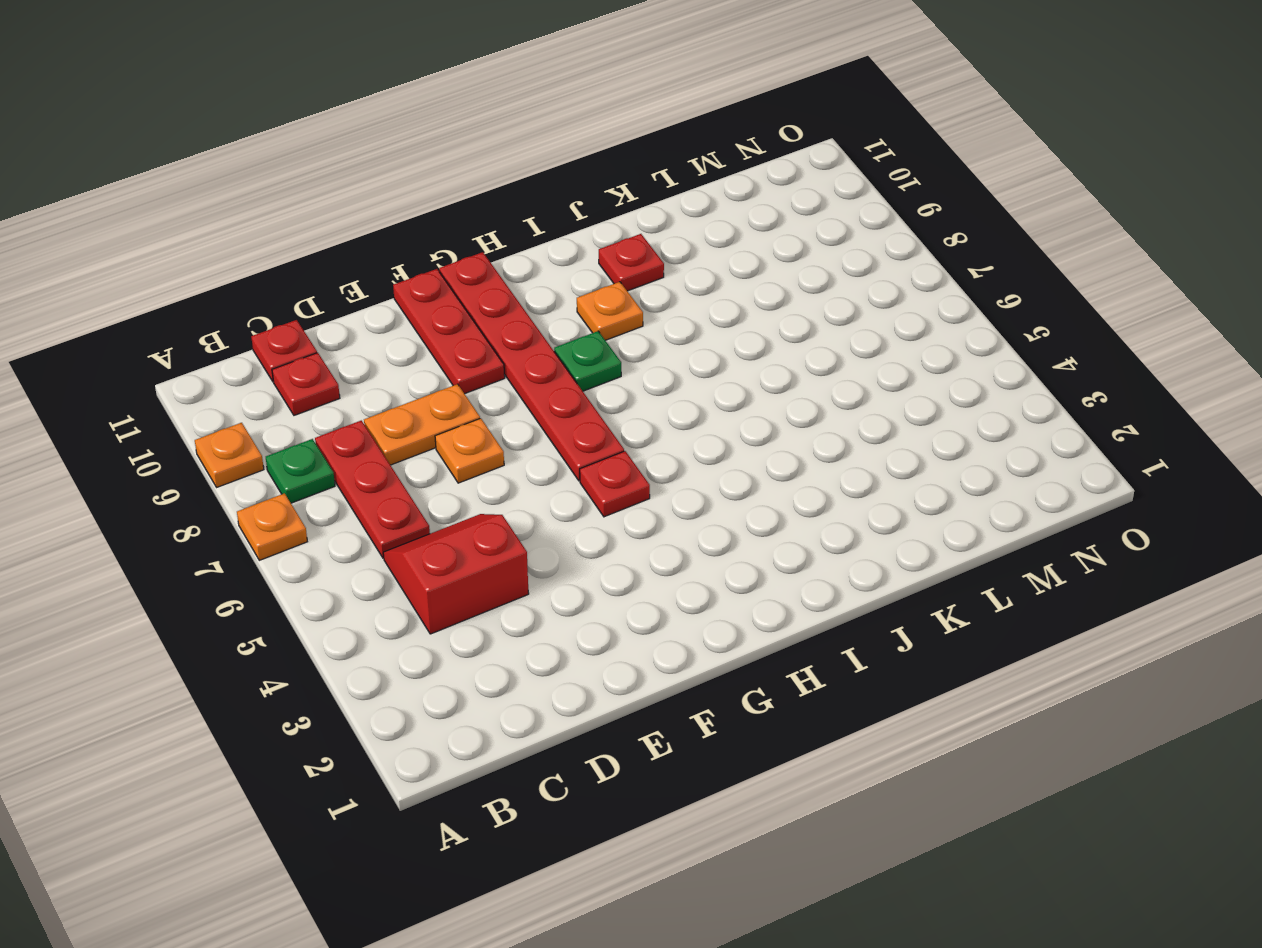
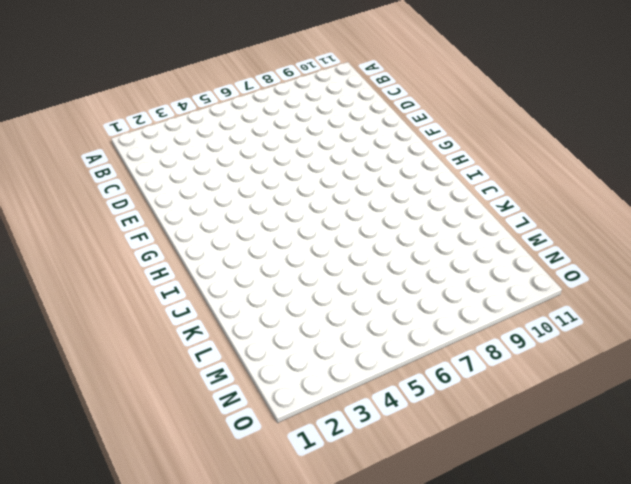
none -> orange plate A7 level 1
none -> orange plate A9 level 1
none -> green plate B8 level 1

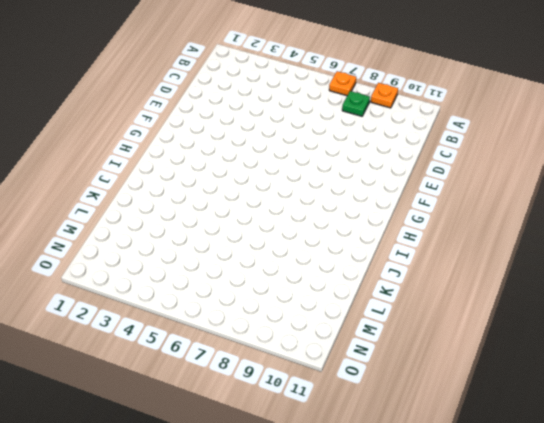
none -> red slope C4:D5 level 1 top 4
none -> red plate C6:C8 level 1
none -> red plate C10 level 1

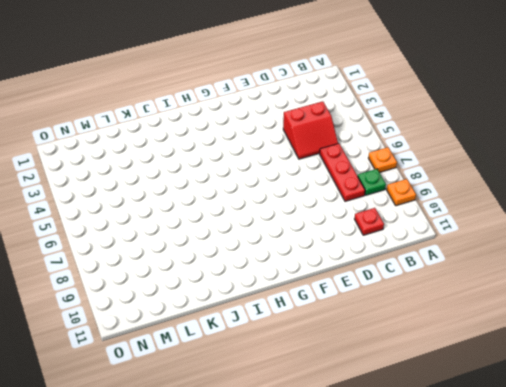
none -> red plate C11 level 1
none -> orange plate D8:E8 level 1
none -> orange plate E7 level 1

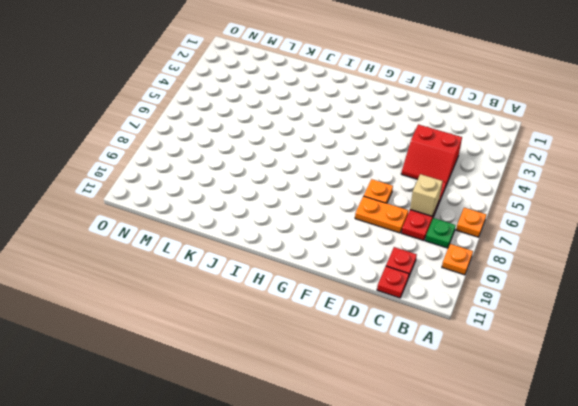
tan brick C7 level 2 -> none
none -> red plate F9:F11 level 1
none -> red plate G5 level 1
none -> red plate G6:G11 level 1

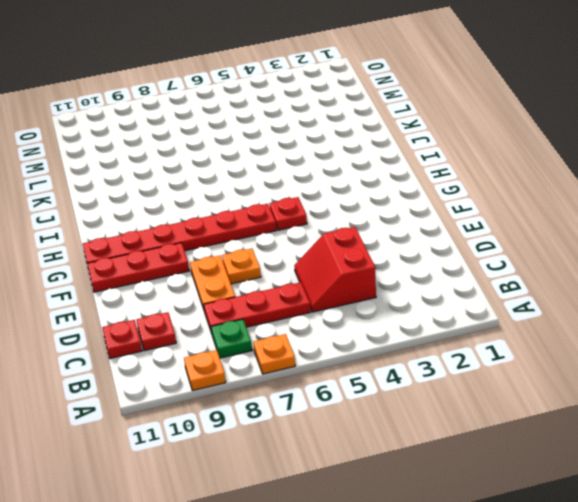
none -> green plate H8 level 1
none -> orange plate I9 level 1
none -> red plate J10 level 1

